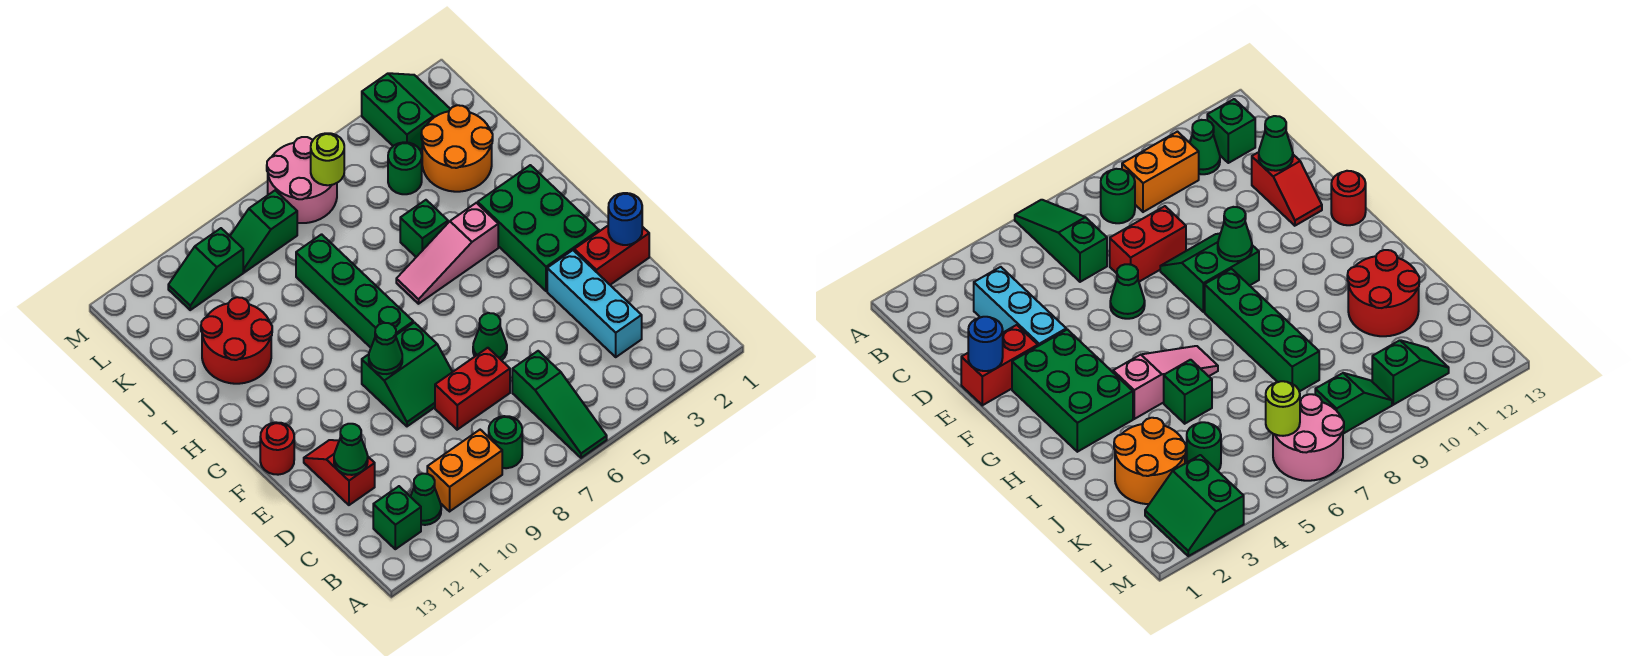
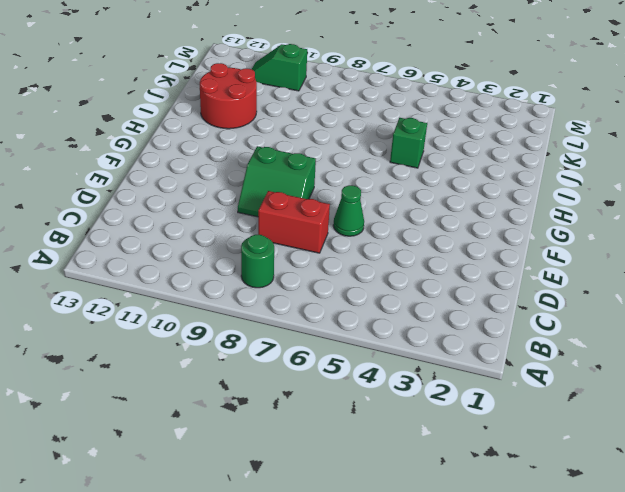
none -> green slope A6:C6 level 1 top C
none -> orange brick B9:B10 level 1
none -> green cone B11 level 1

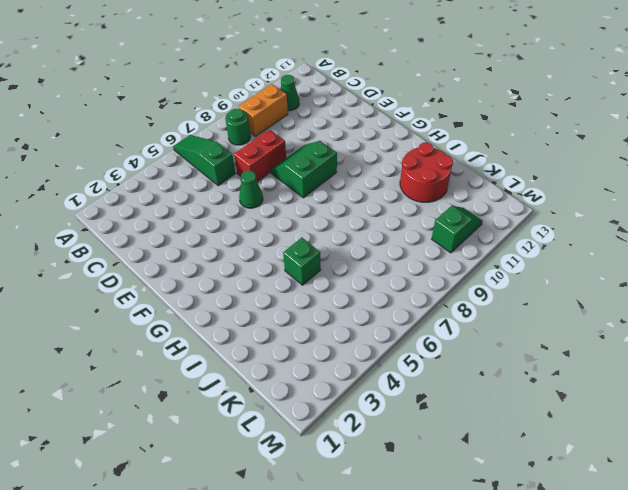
none -> green brick B12 level 1
none -> cyan brick C3:E3 level 1
none -> red slope D12:E12 level 1 top D

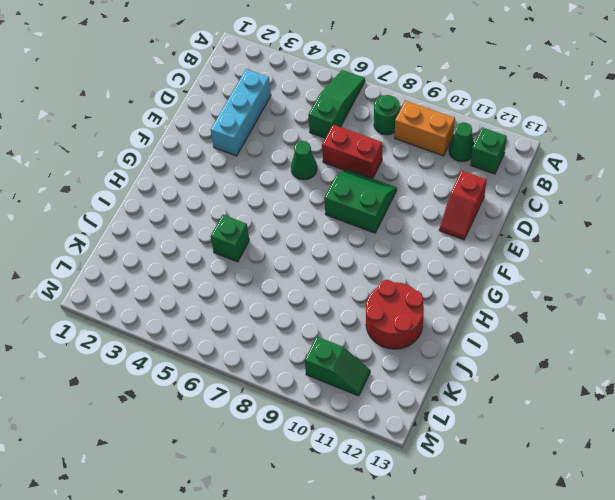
none -> red brick E1:E2 level 1
none -> green brick F2:H3 level 1
none -> red round brick F13 level 1

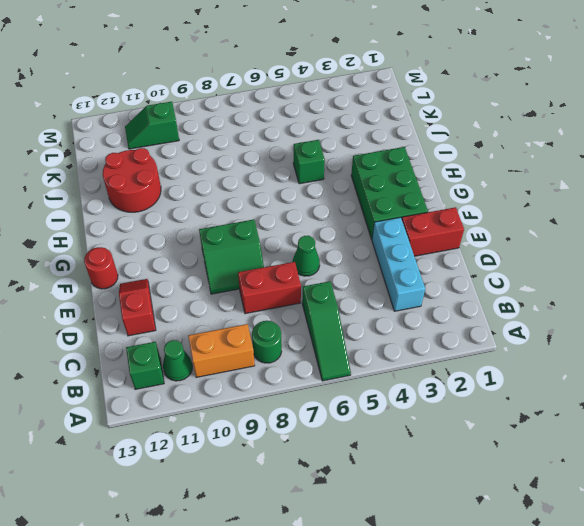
none -> green brick G8:J8 level 1
none -> pink slope H4:H6 level 1 top 4
none -> orange round brick J2:K3 level 1

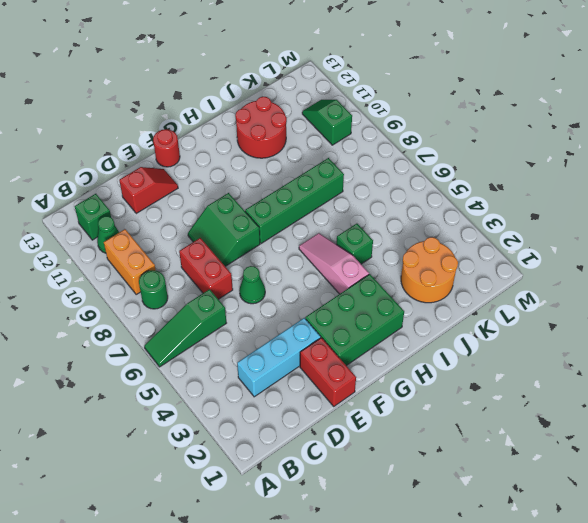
none -> green round brick K4 level 1
none -> green slope L2:M3 level 1 top 3
none -> pink round brick L6:M7 level 1

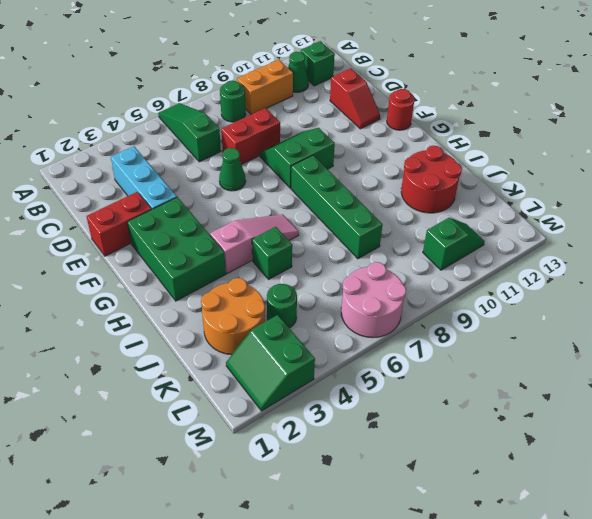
none -> green slope L8:L9 level 1 top 8
none -> green cone D12 level 2
none -> blue round brick E1 level 2

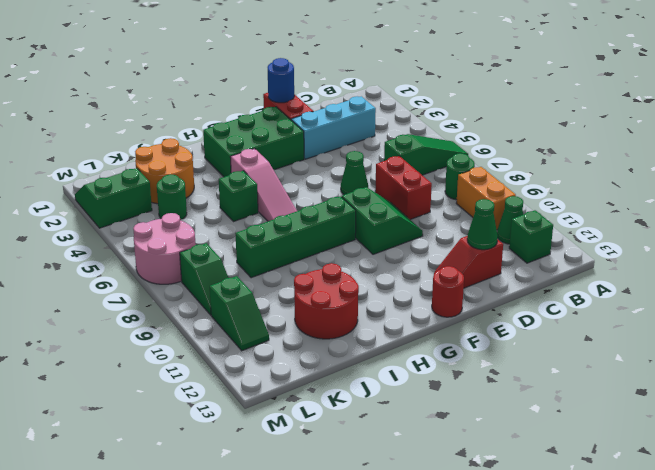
none -> green cone F9 level 2
none -> lime round brick L6 level 2

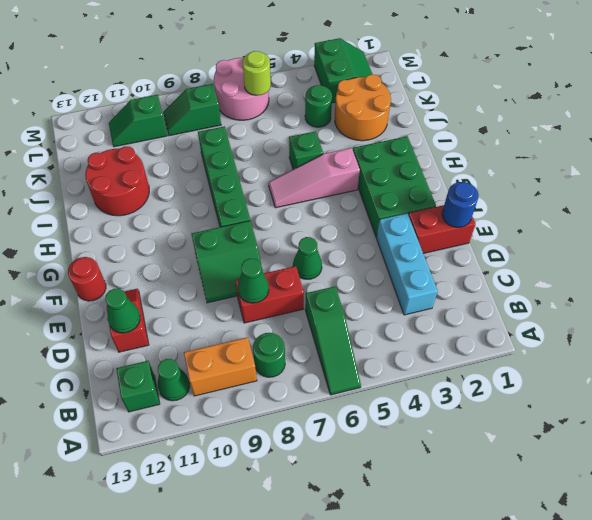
green cone D8 level 2 -> green cone F9 level 2

